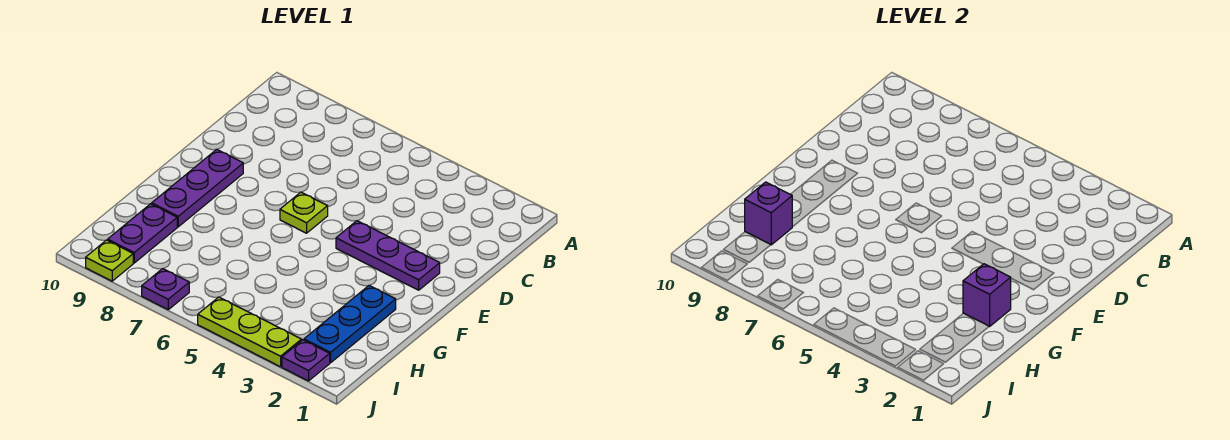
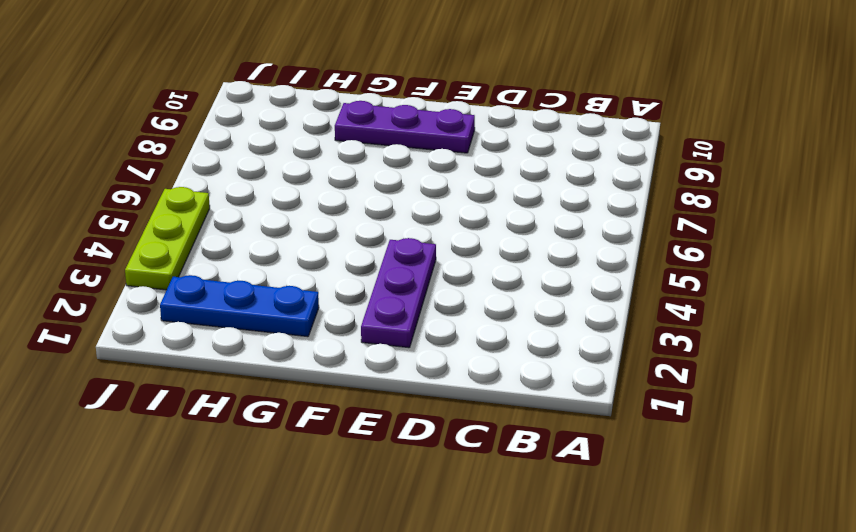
none -> lime plate E6 level 1
none -> purple plate H9:I9 level 1

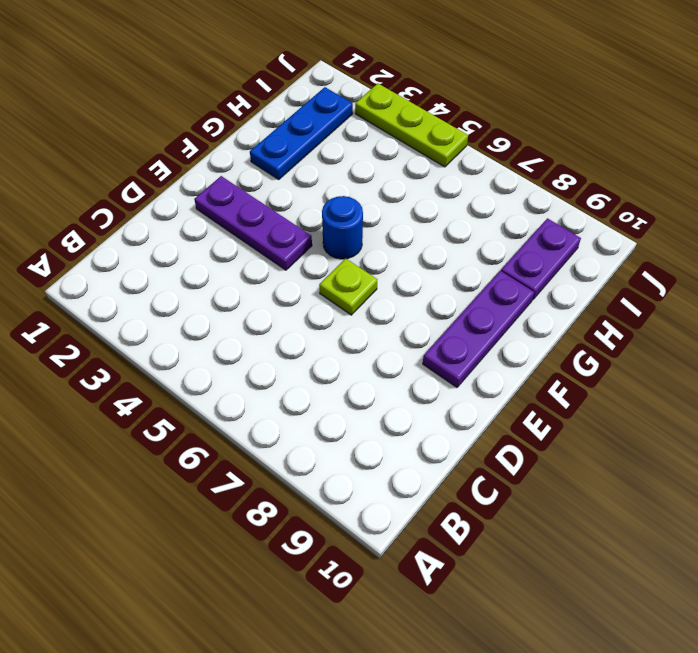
blue round brick F5 level 1 -> none
none -> purple plate J2 level 1
none -> purple plate J7 level 1

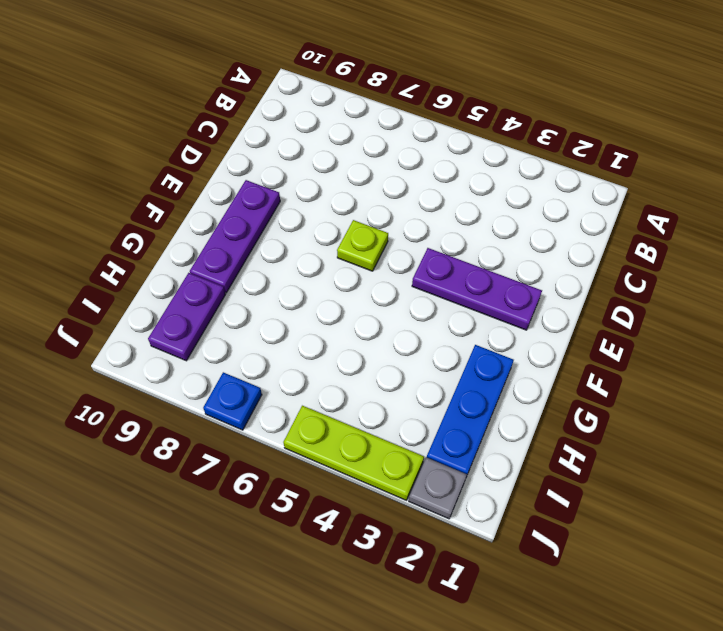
grey plate J2 level 1 -> purple plate J2 level 1
blue plate J7 level 1 -> purple plate J7 level 1
none -> lime plate J9 level 1
none -> purple brick G2 level 2

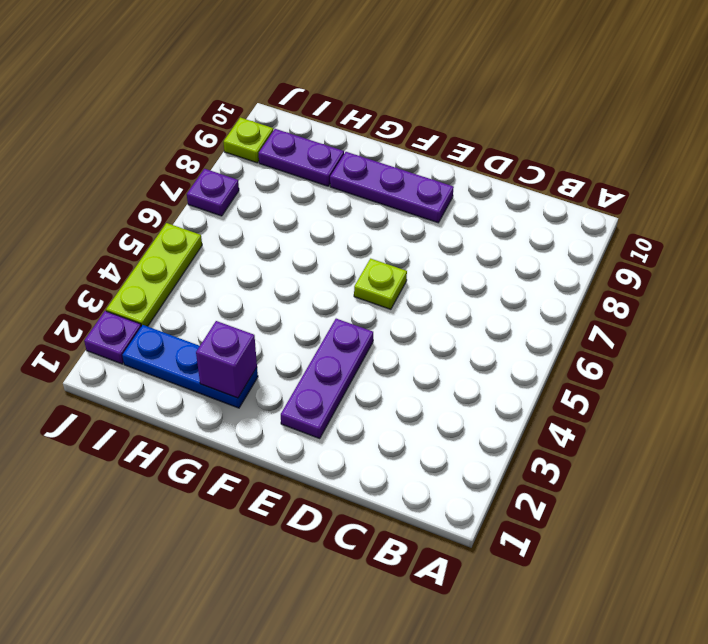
none -> purple brick H9 level 2

